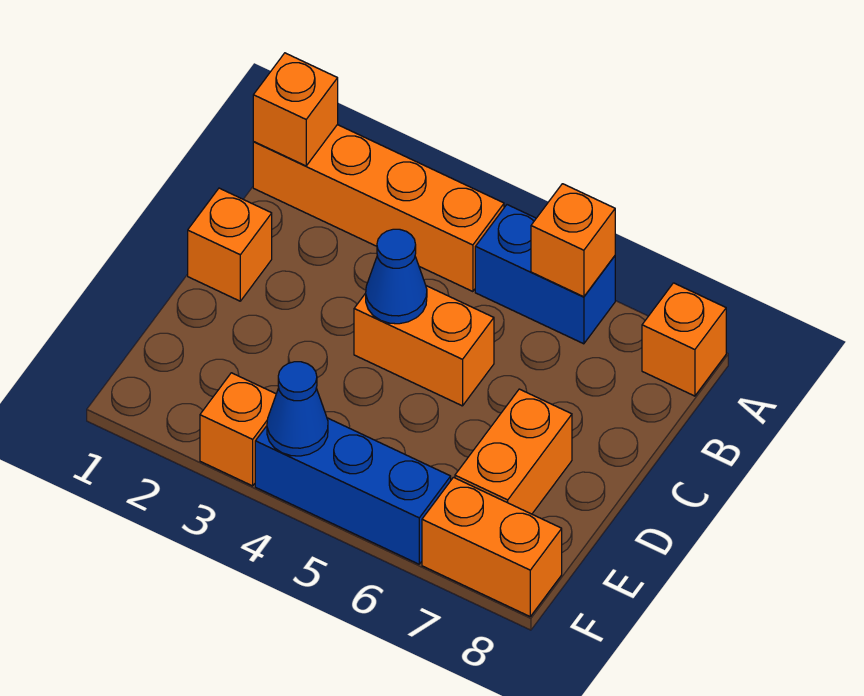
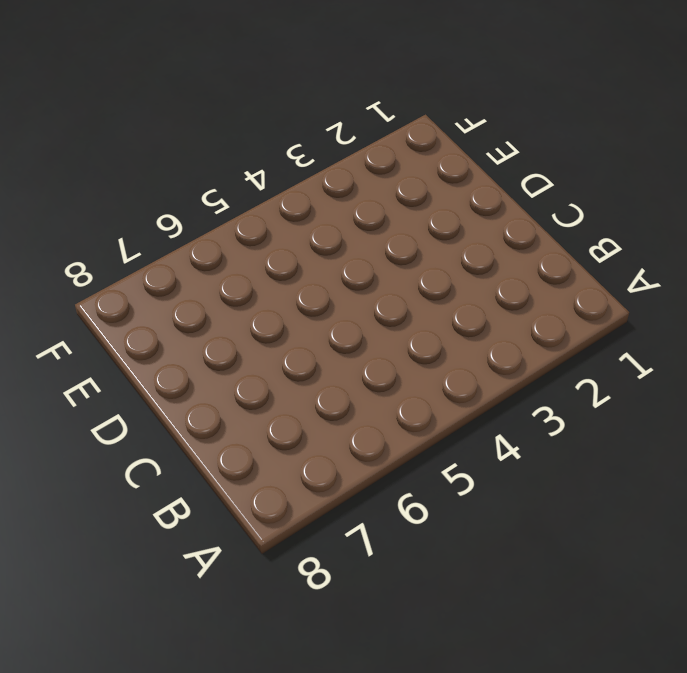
none -> orange brick A1:A4 level 1
none -> blue brick A5:A6 level 1
none -> orange brick A8 level 1

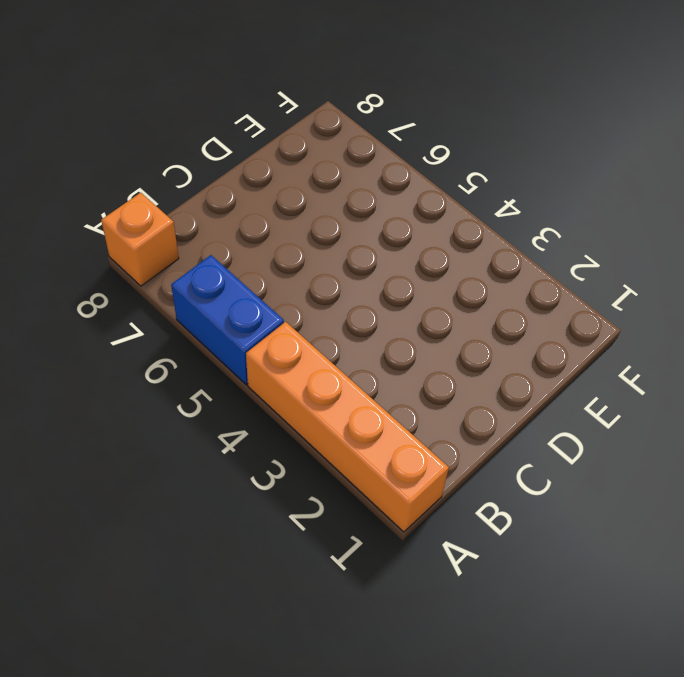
none -> orange brick C1 level 1
none -> orange brick C4:C5 level 1
none -> orange brick D7:E7 level 1

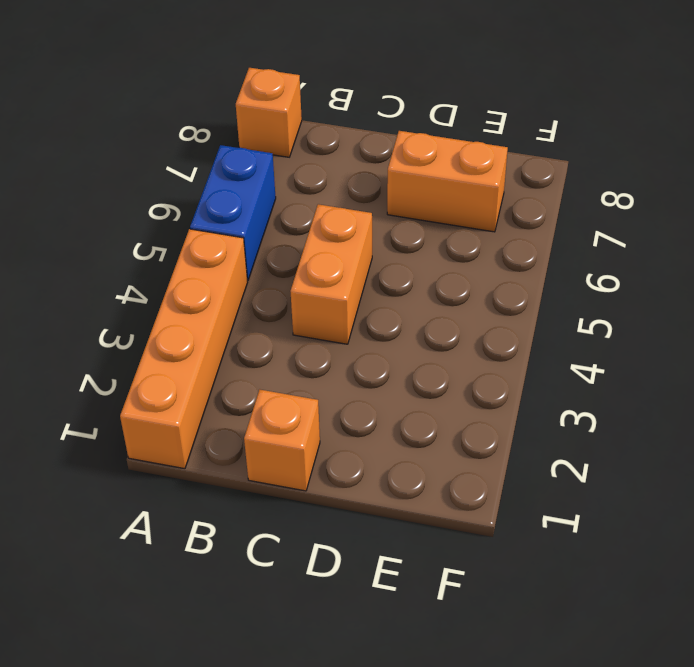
none -> orange brick F3 level 1
none -> blue brick F4:F6 level 1
none -> orange brick F7:F8 level 1

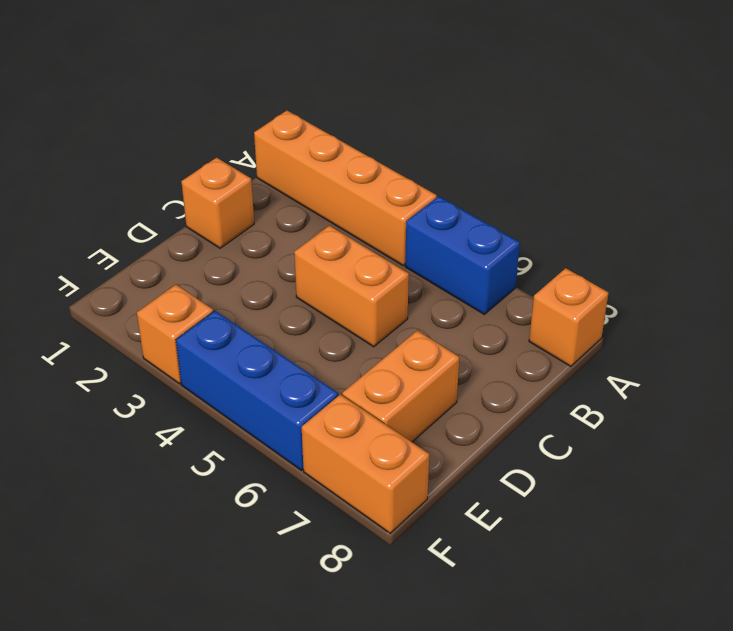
none -> orange brick A1 level 2
none -> orange brick A6 level 2
none -> blue cone C4 level 2

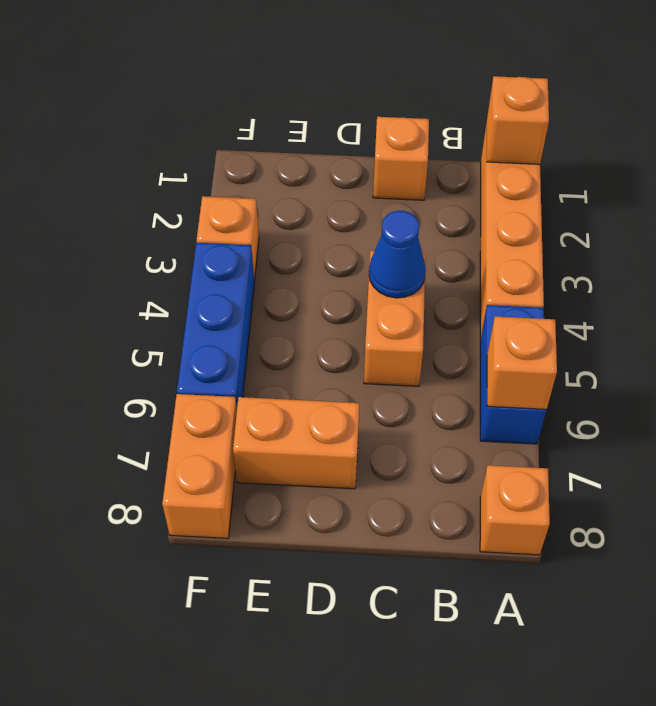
none -> blue cone F4 level 2

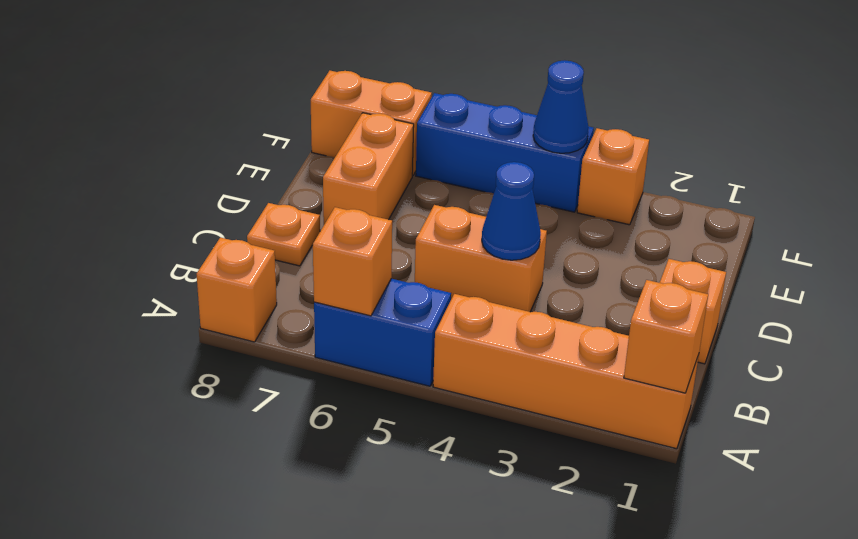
orange plate C8 level 1 -> none

